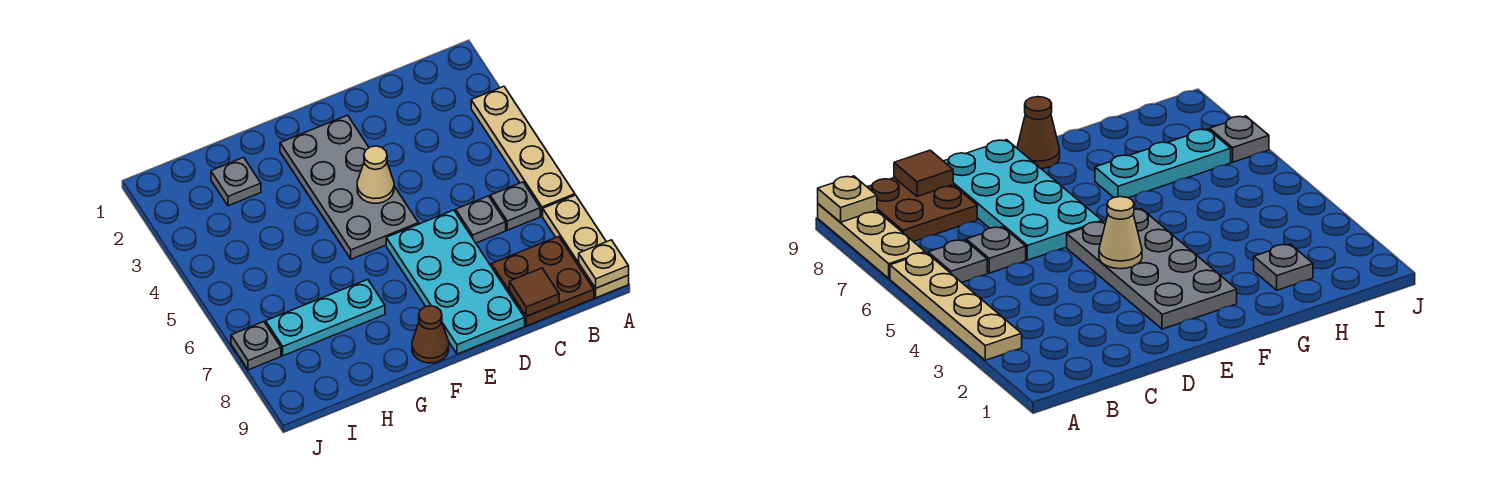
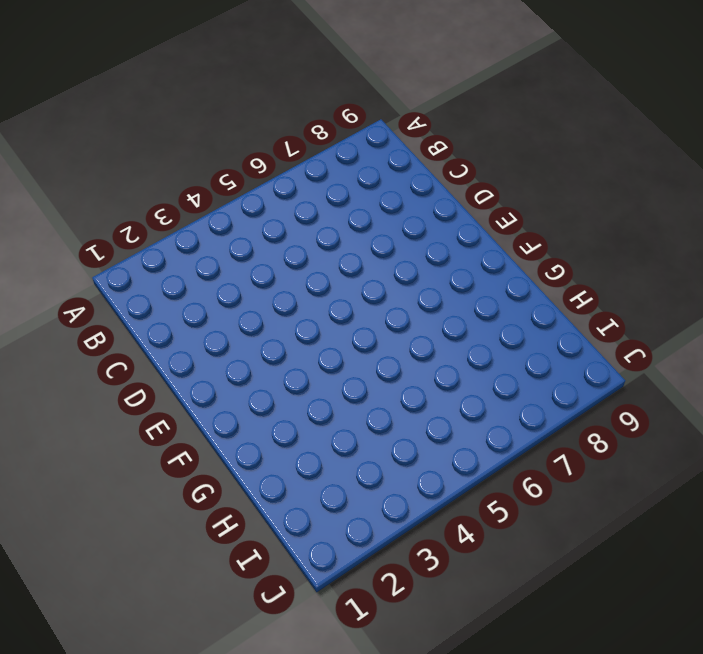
none -> tan plate A3:A6 level 1
none -> tan plate A7:A9 level 1
none -> grey plate B6 level 1

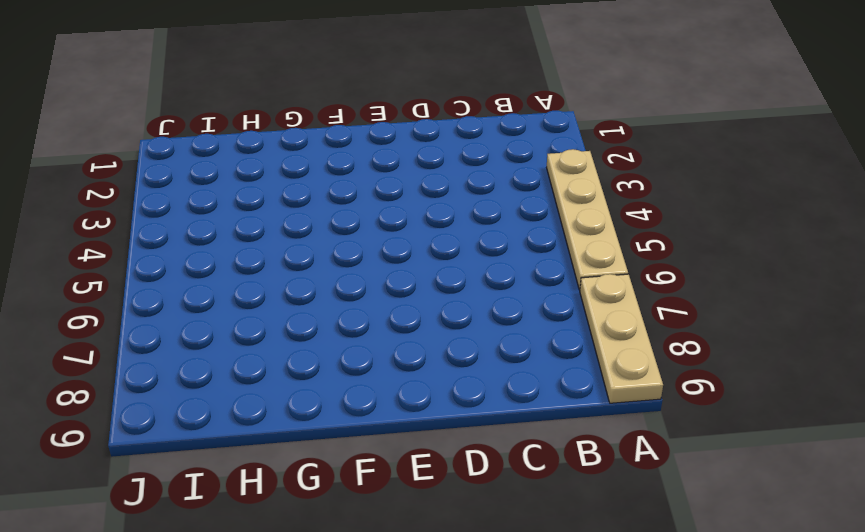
none -> grey plate B6 level 1
none -> brown plate B8:C9 level 1
none -> grey plate C6 level 1

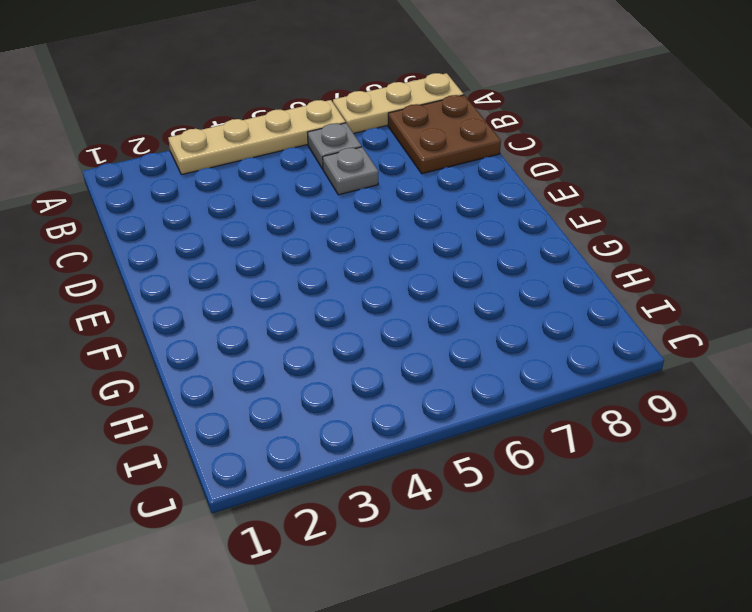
none -> cyan plate D6:E9 level 1
none -> grey plate E2:F5 level 1
none -> brown cone F9 level 1

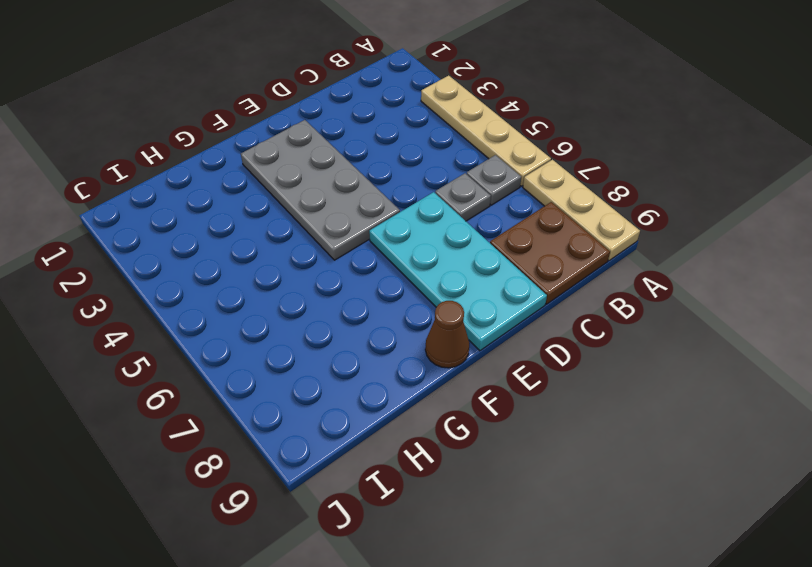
none -> cyan plate G7:I7 level 1
none -> grey plate H2 level 1
none -> grey plate J7 level 1

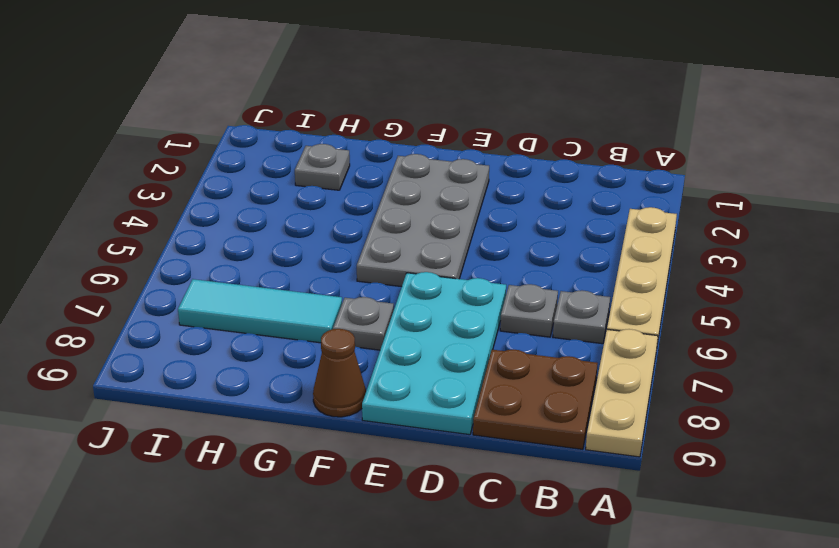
grey plate F7 level 1 -> grey plate J7 level 1
cyan tile G7:I7 level 1 -> cyan plate G7:I7 level 1
none -> tan plate A9 level 2
none -> brown tile C9 level 2
none -> tan cone E4 level 2

